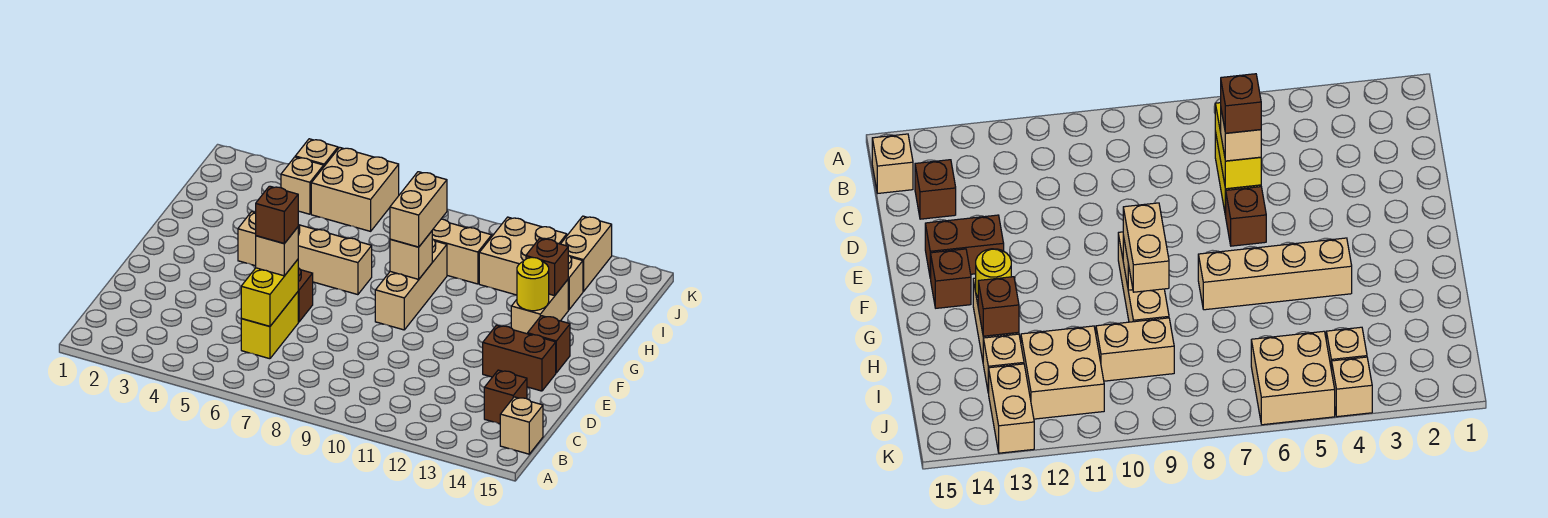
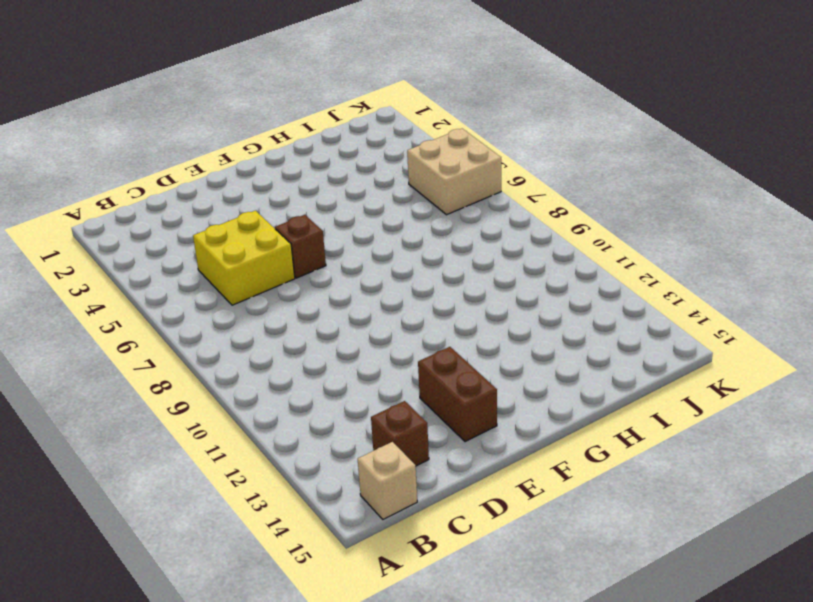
yellow brick C5:D6 level 1 -> yellow brick C6:D6 level 1
none -> tan brick F9:H9 level 1
none -> brown brick F14 level 1
none -> tan brick G4:G7 level 1

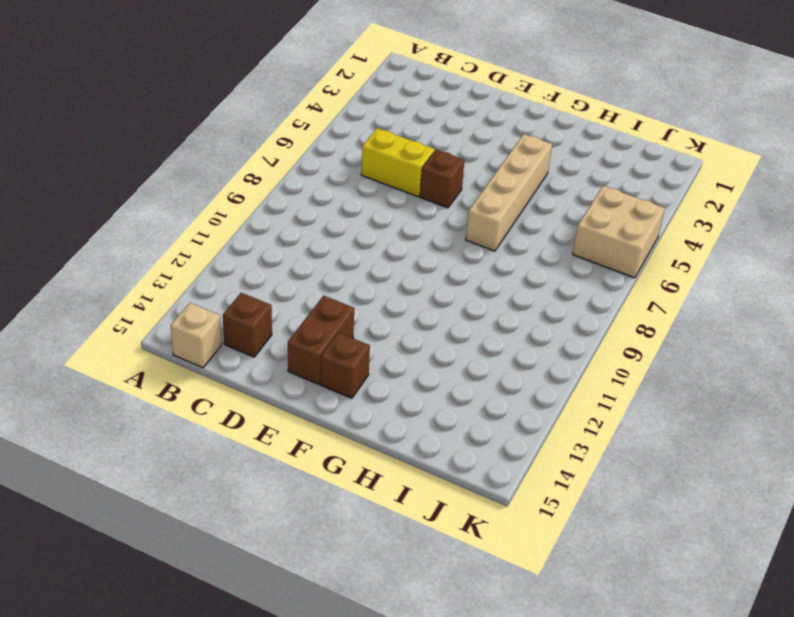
none -> tan brick F9:H9 level 1
none -> tan brick G13:H13 level 1
none -> tan brick I9:I10 level 1

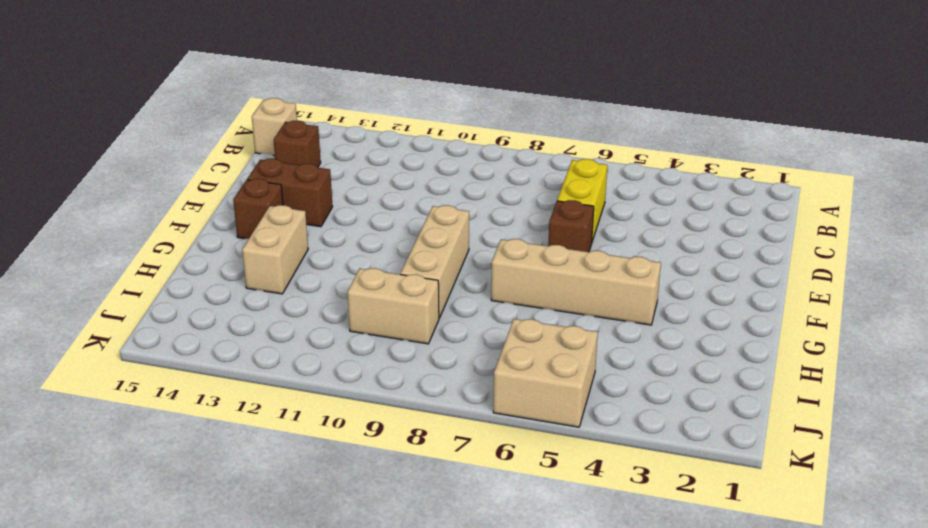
none -> tan brick I11:J12 level 1
none -> tan brick I13 level 1
none -> tan brick J4 level 1

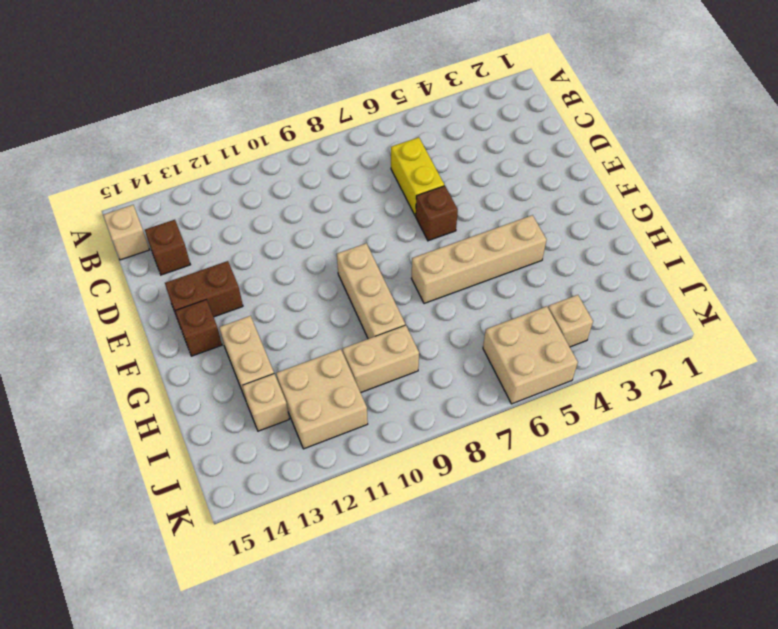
none -> tan brick J13:K13 level 1
none -> tan brick K4 level 1
none -> yellow brick C6:D6 level 2

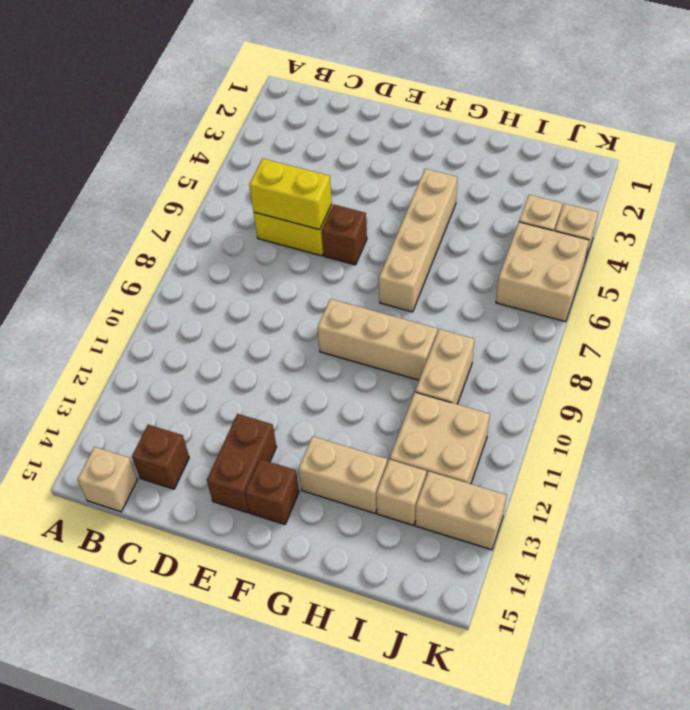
none -> tan brick G9 level 2
none -> yellow round brick G13 level 2
none -> brown brick H13 level 2

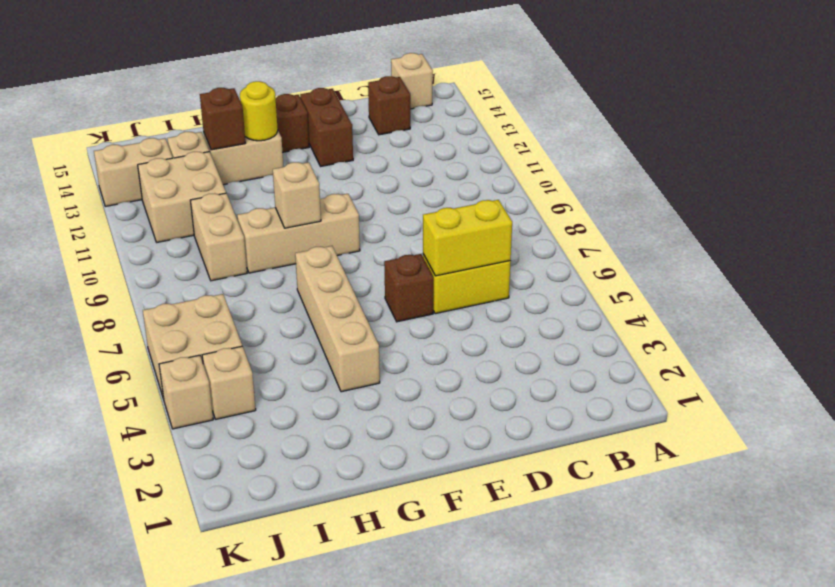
none -> tan brick D6 level 3
none -> tan brick G9:H9 level 3
none -> brown brick D6 level 4

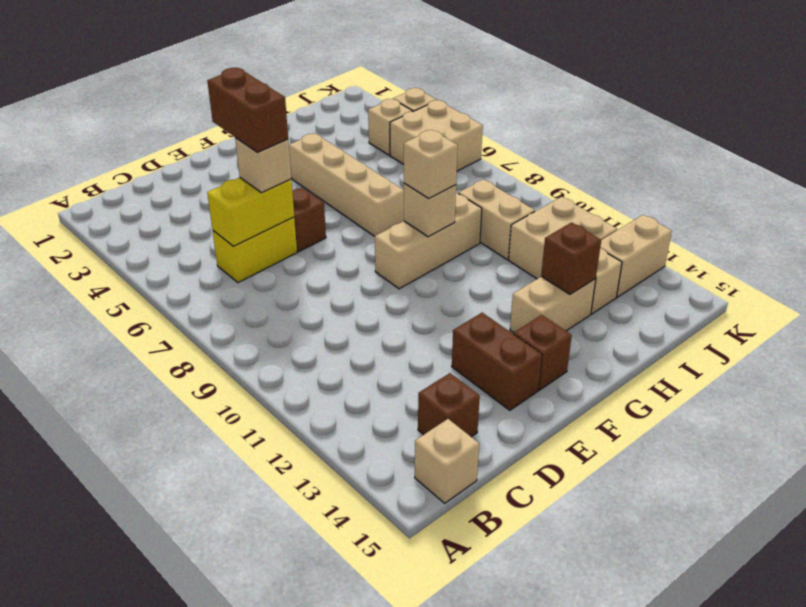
brown brick D5:D6 level 4 -> brown brick D6 level 4
tan brick G9 level 3 -> tan brick G9:H9 level 3
none -> yellow round brick G13 level 2

